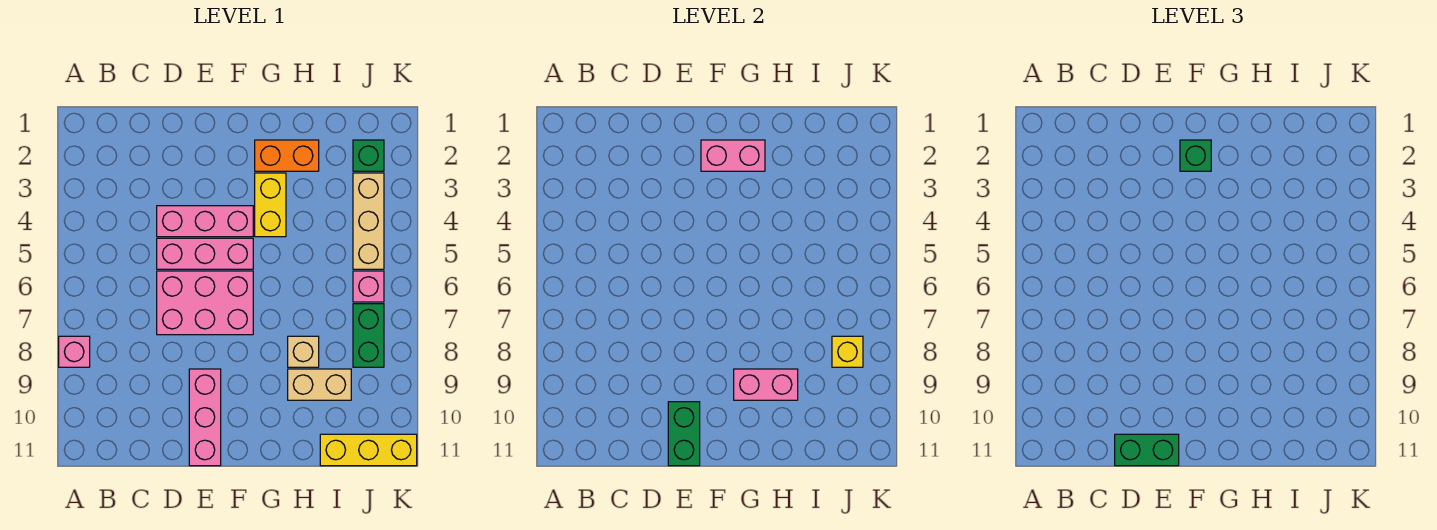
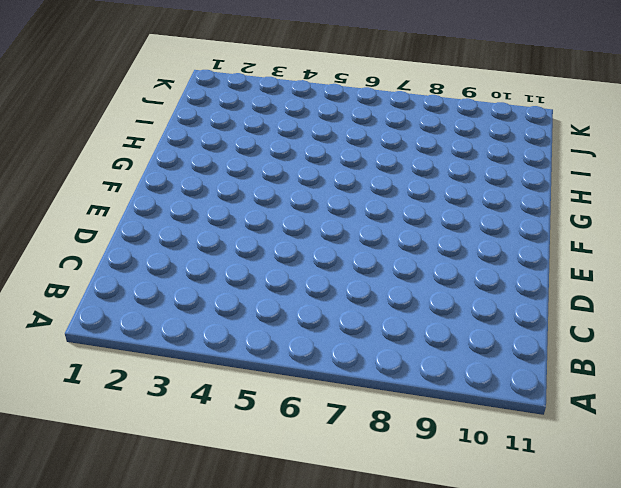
none -> pink brick A8 level 1
none -> pink brick D4:F4 level 1
none -> pink brick D5:F5 level 1

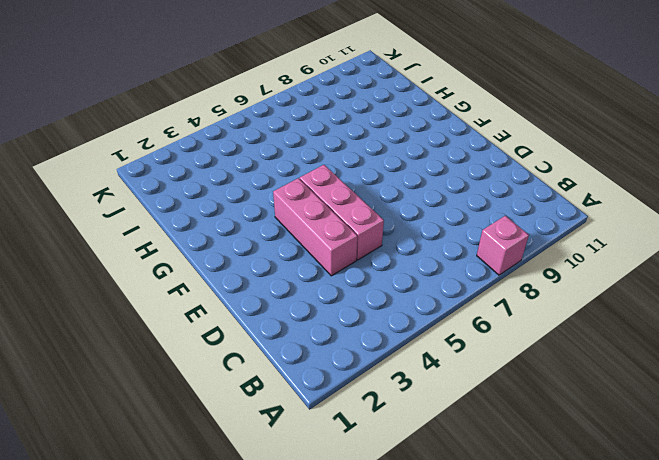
none -> pink brick D6:F7 level 1
none -> pink brick E9:E11 level 1
none -> orange brick G2:H2 level 1

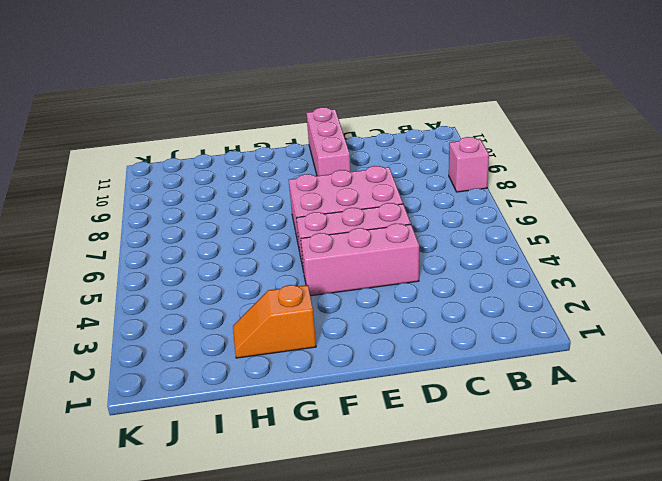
orange slope G2:H2 level 1 top G -> orange brick G2:H2 level 1
none -> yellow brick G3:G4 level 1
none -> tan brick H8 level 1
none -> tan brick H9:I9 level 1

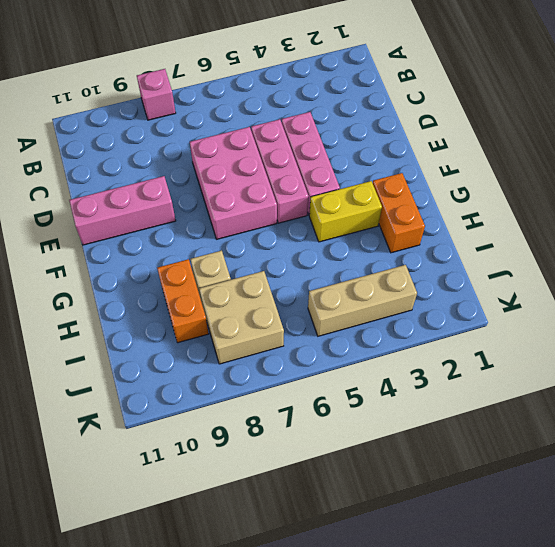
orange brick H9:I9 level 1 -> tan brick H9:I9 level 1
tan brick I7:J8 level 1 -> green brick J7:J8 level 1
none -> yellow brick I11:K11 level 1
none -> green brick J2 level 1
none -> pink brick J6 level 1

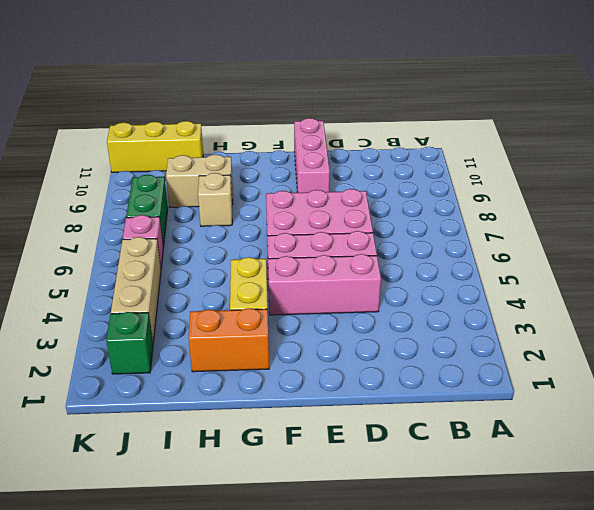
none -> pink brick A8 level 1
none -> green brick E10:E11 level 2
none -> pink brick F2:G2 level 2

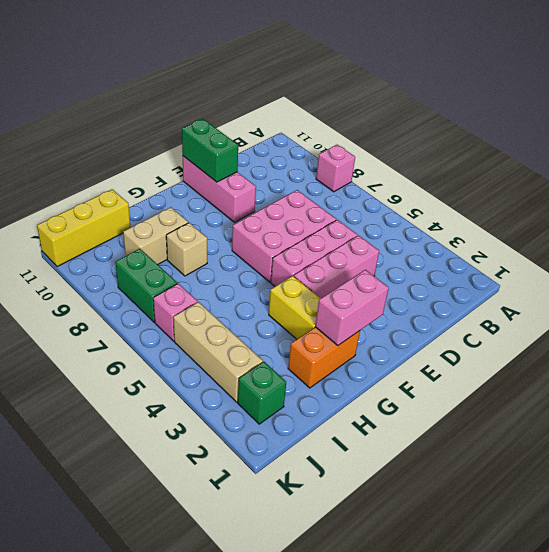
none -> pink brick G9:H9 level 2
none -> yellow brick J8 level 2
none -> green brick D11:E11 level 3

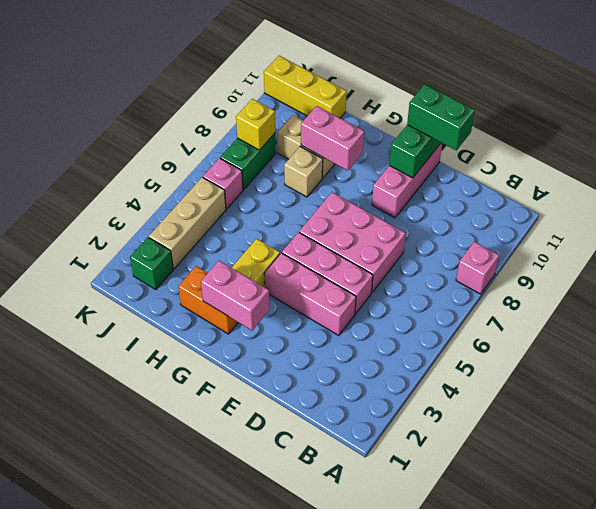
none -> green brick F2 level 3

